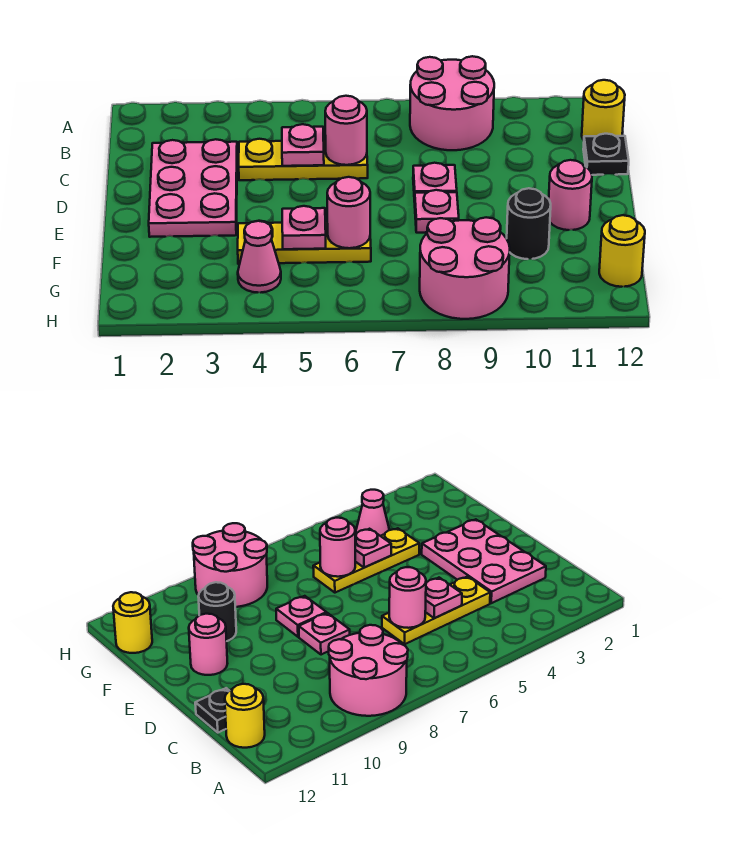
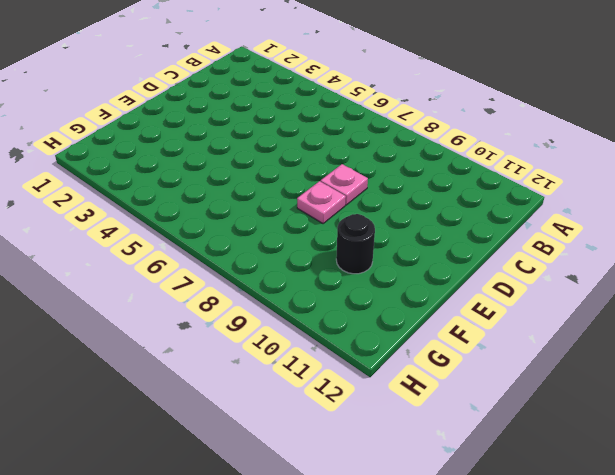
none -> pink round brick A8:B9 level 1
none -> yellow round brick B12 level 1
none -> pink plate C2:E3 level 1

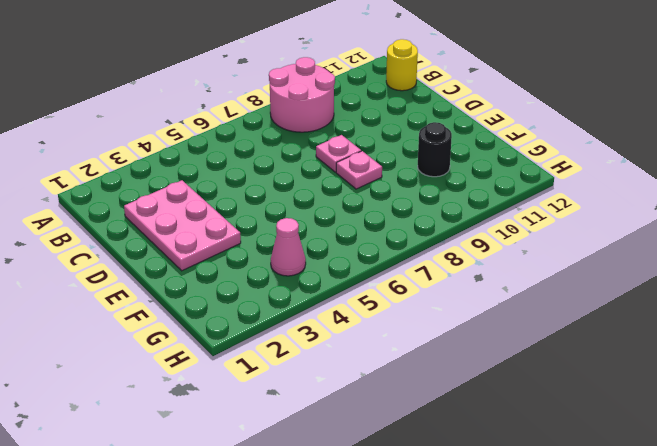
none -> yellow plate C4:C6 level 1
none -> black plate C12 level 1
none -> pink round brick E11 level 1

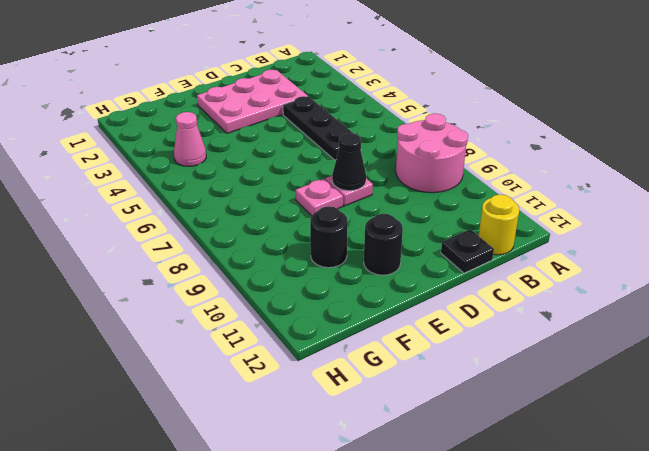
black plate C4:C6 level 1 -> yellow plate C4:C6 level 1
black cone D8 level 2 -> none
black round brick E11 level 1 -> pink round brick E11 level 1
none -> yellow plate F4:F6 level 1
none -> pink round brick G8:H9 level 1
none -> yellow round brick G12 level 1

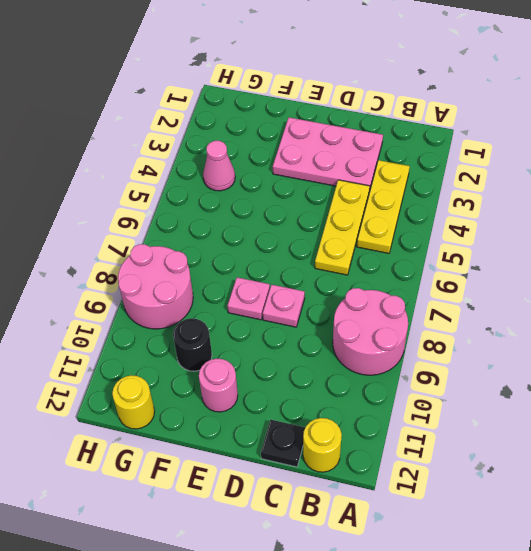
yellow plate B3:B5 level 1 -> yellow plate F4:F6 level 1
none -> pink plate C5 level 2
none -> pink round brick C6 level 2
none -> pink plate F5 level 2

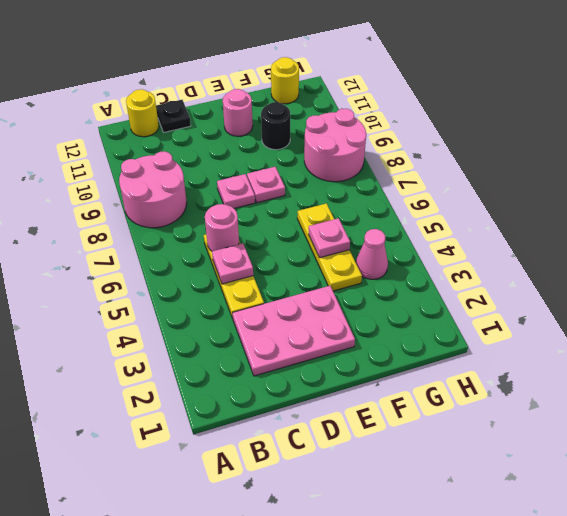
none -> pink round brick F6 level 2

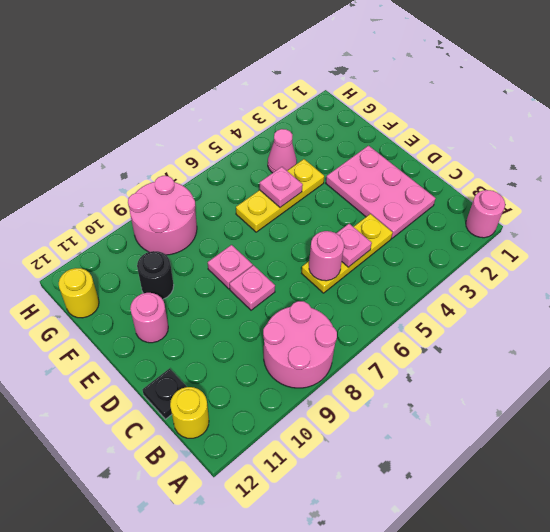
pink round brick A1 level 1 -> pink round brick F6 level 2

